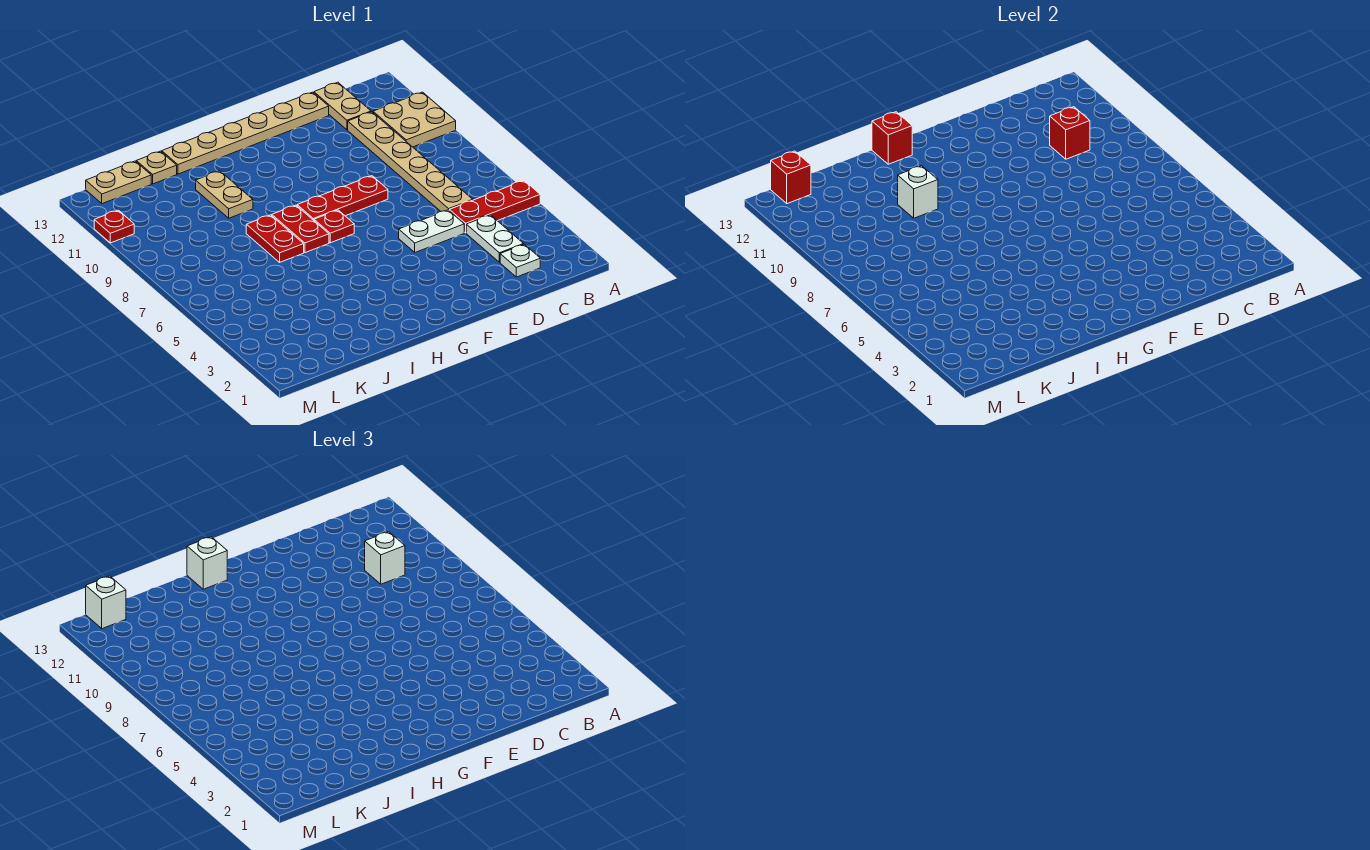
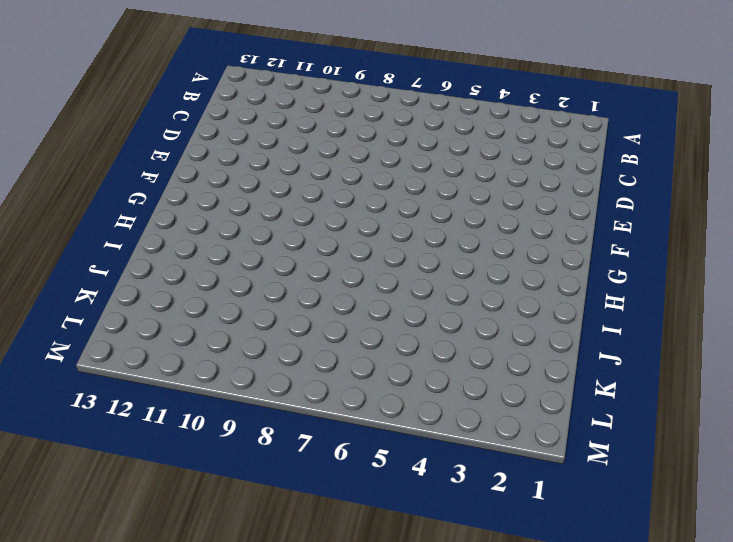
none -> red plate A5:C5 level 1
none -> tan plate A10:B11 level 1
none -> white plate C2 level 1

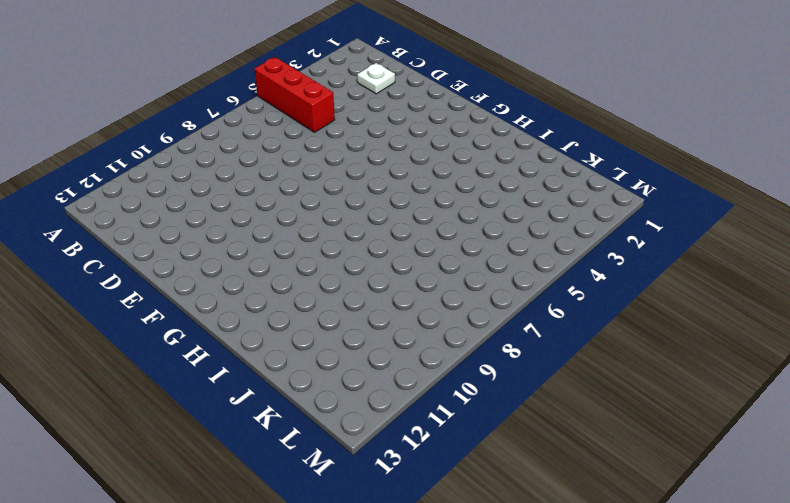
red brick A5:C5 level 1 -> red plate A5:C5 level 1
none -> tan plate A10:B11 level 1
none -> white plate C3:C4 level 1
none -> tan plate C6:C11 level 1

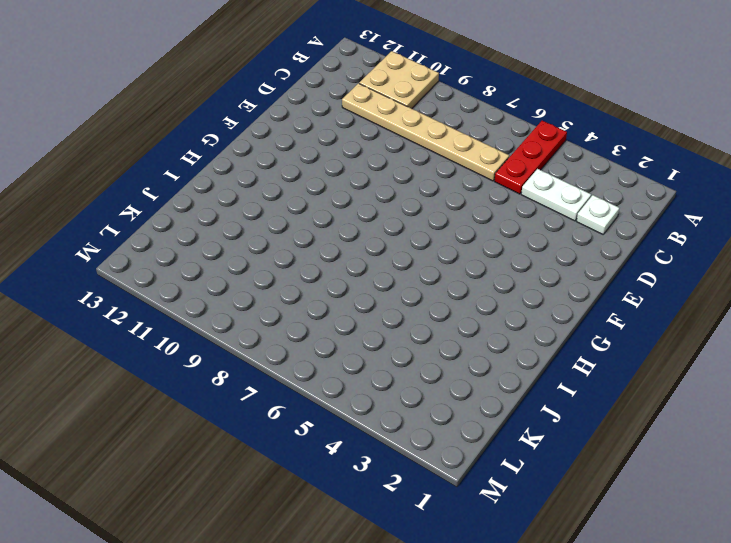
none -> tan plate C12:C13 level 1
none -> white plate D5:E5 level 1
none -> tan plate D13:I13 level 1

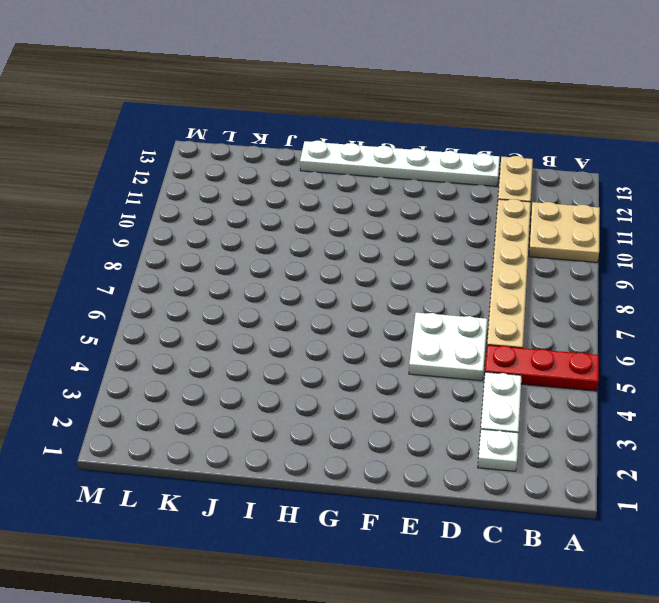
white plate D5:E6 level 1 -> white plate D5:E5 level 1
white plate D13:I13 level 1 -> tan plate D13:I13 level 1
none -> red plate E8:G8 level 1
none -> red plate G7 level 1
none -> red plate H7:H8 level 1

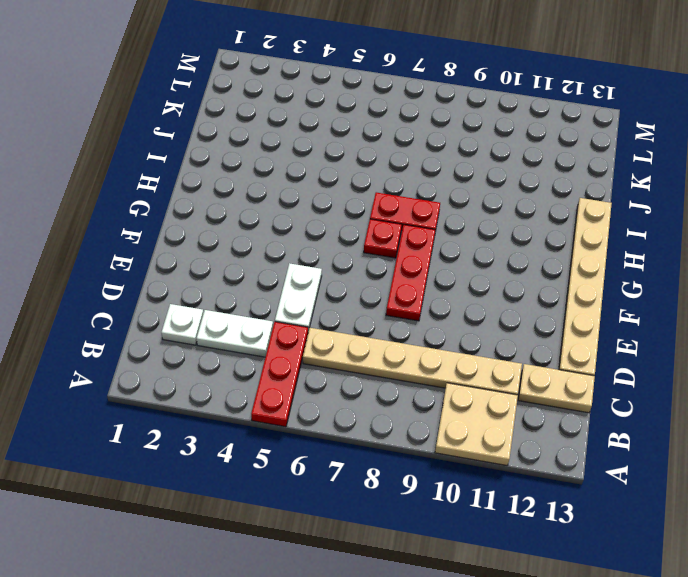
none -> red plate I7:I8 level 1
none -> tan plate I10:I11 level 1
none -> tan plate J13 level 1

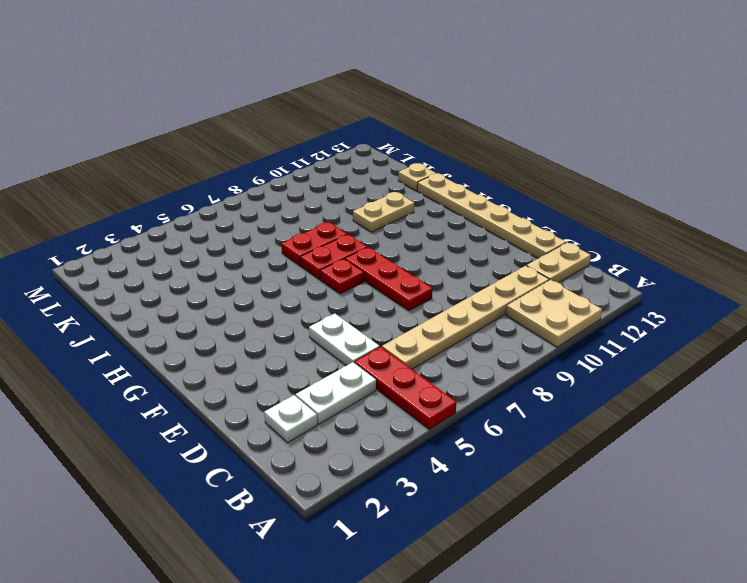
none -> tan plate K13:L13 level 1
none -> red plate M11 level 1
none -> red brick C10 level 2

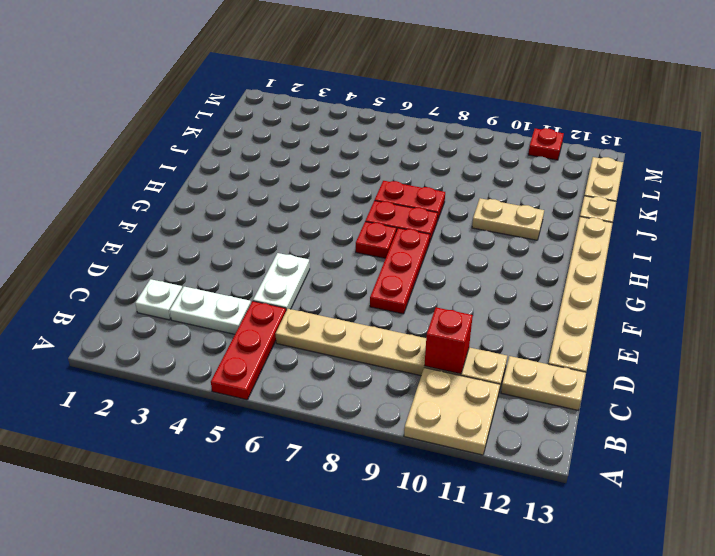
none -> red brick H13 level 2
none -> white brick I10 level 2
none -> red brick L13 level 2

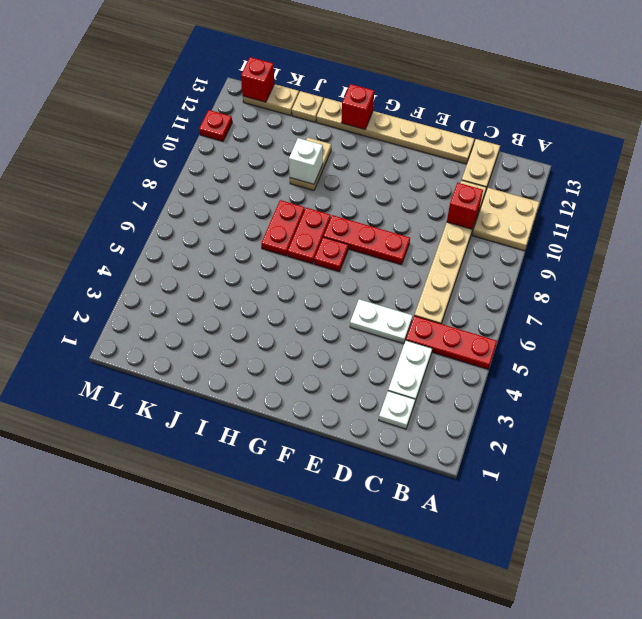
none -> white brick C10 level 3
none -> white brick H13 level 3
none -> white brick L13 level 3

